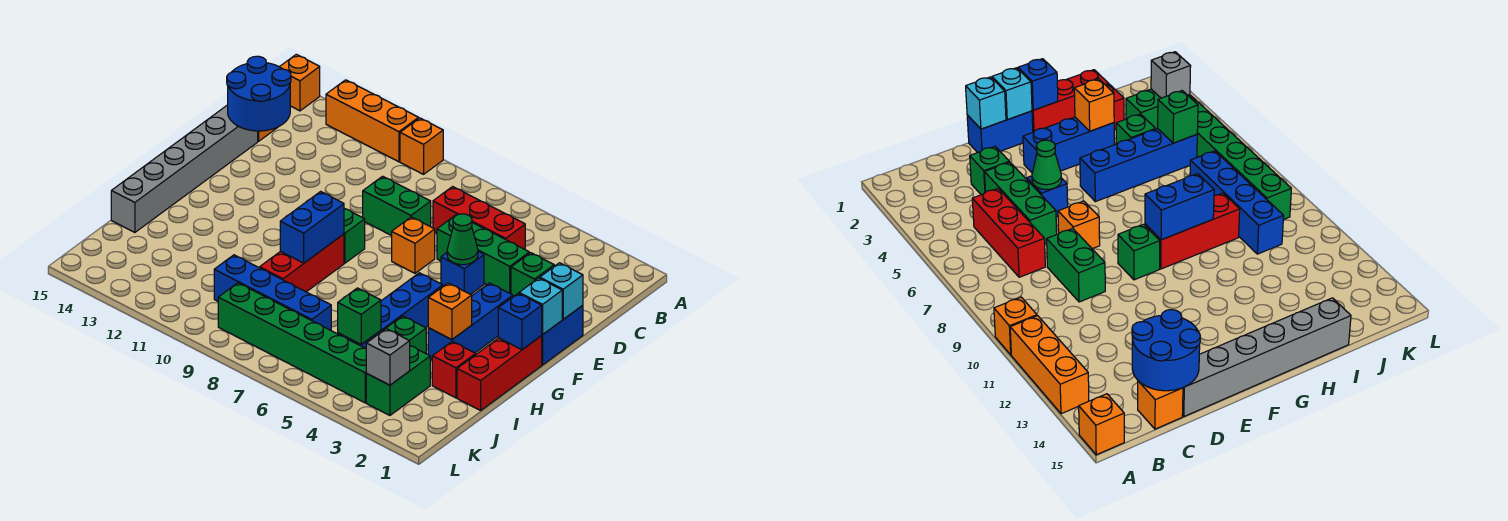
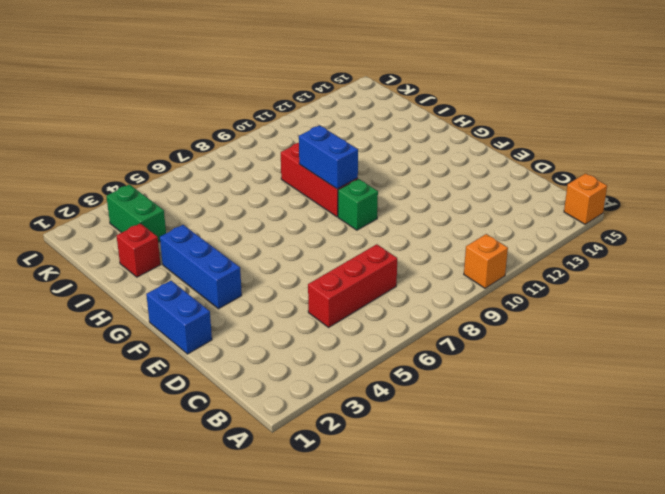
none -> orange brick A11:A13 level 1
none -> orange brick C15 level 1
none -> green brick D3 level 1
none -> green brick D4:D6 level 1

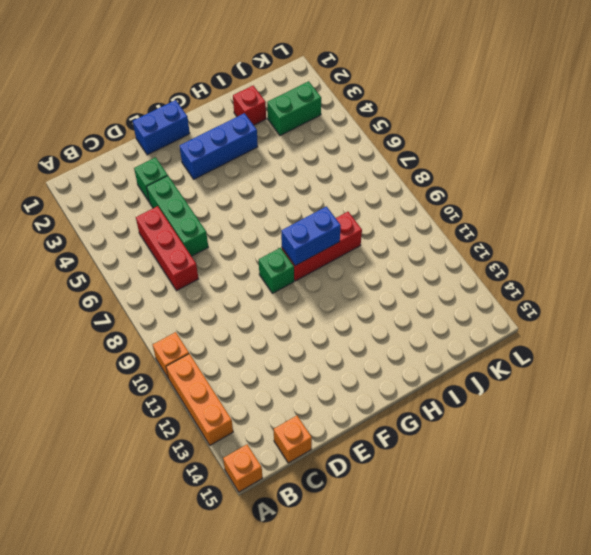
none -> green brick D8:D9 level 1
none -> grey brick D15:I15 level 1
none -> blue brick E5 level 1
none -> orange brick E7 level 1

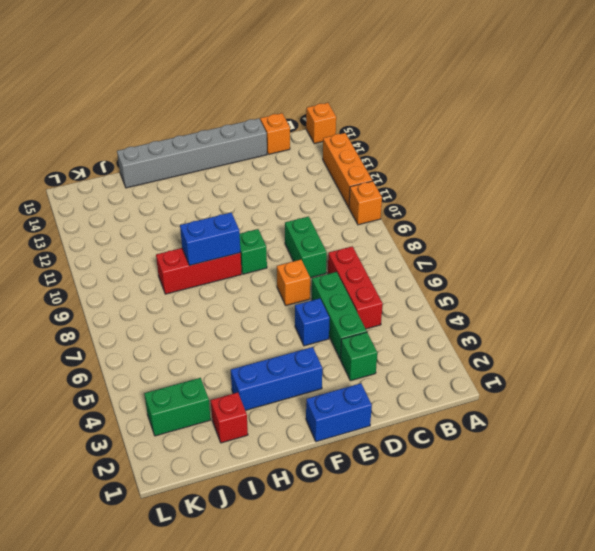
none -> red brick G1:I1 level 1
none -> blue brick G5:J5 level 1
none -> green brick I4 level 1
none -> blue brick J7:J10 level 1

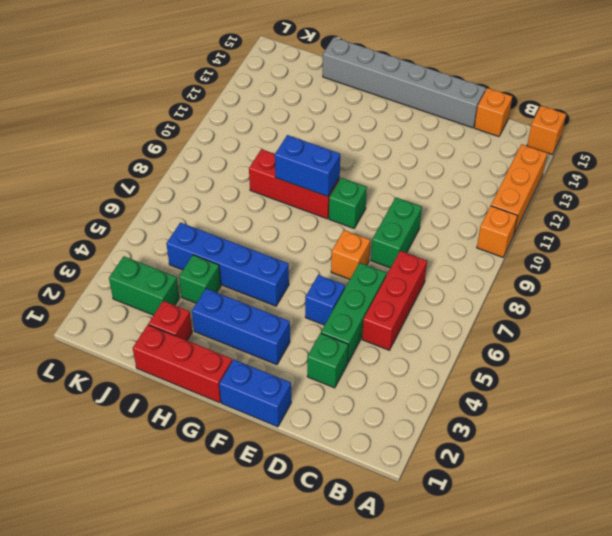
none -> blue brick J7:J10 level 1
none -> green brick K4:K9 level 1
none -> blue round brick C14:D15 level 2
none -> cyan brick E1 level 2

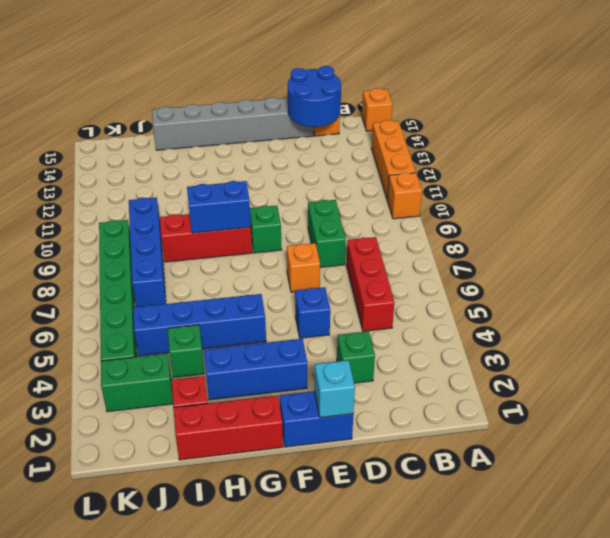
none -> green brick D4:D6 level 1
none -> green cone E5 level 2
none -> cyan brick F1 level 2
none -> blue brick G1 level 2

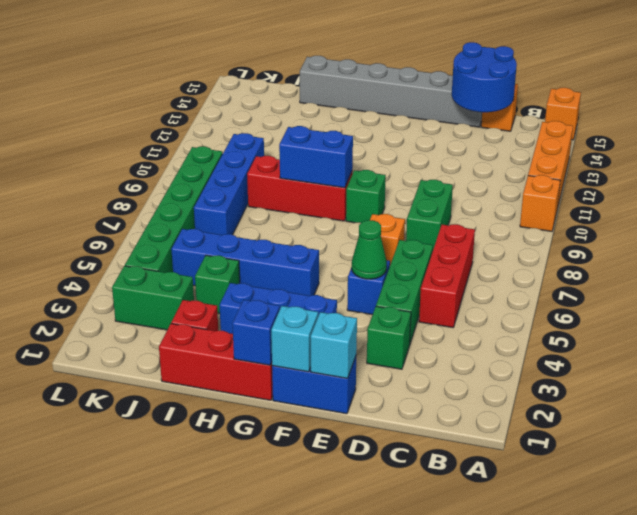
none -> orange brick H3 level 2
none -> green brick J5 level 2
none -> grey brick K3 level 2

